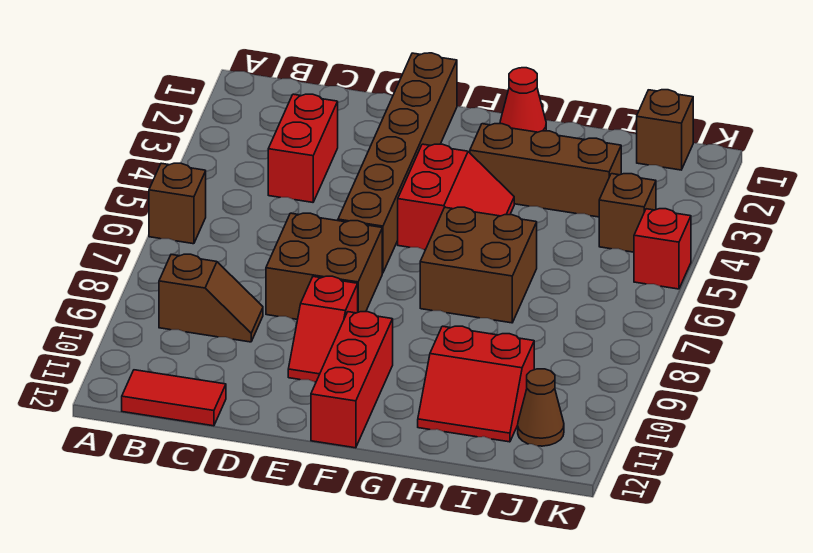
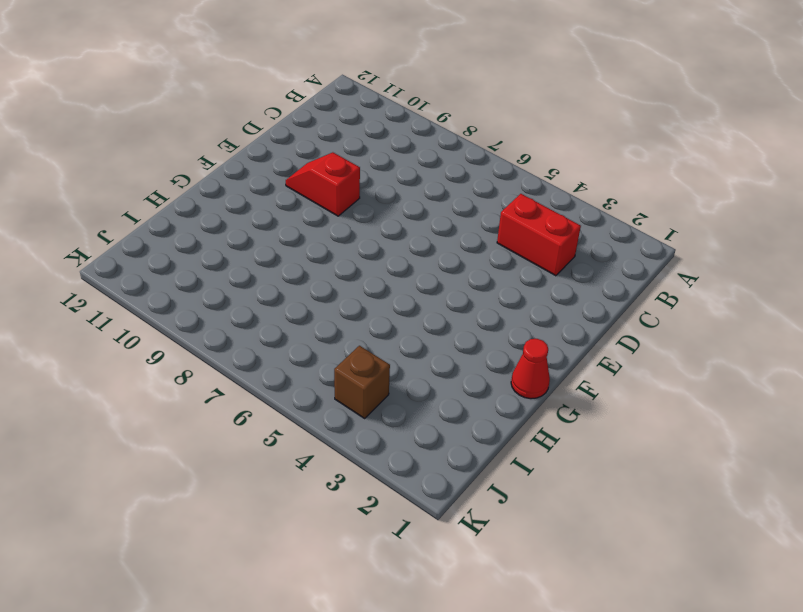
none -> brown brick A6 level 1
none -> brown slope B9:C9 level 1 top B
none -> red tile B12:C12 level 1

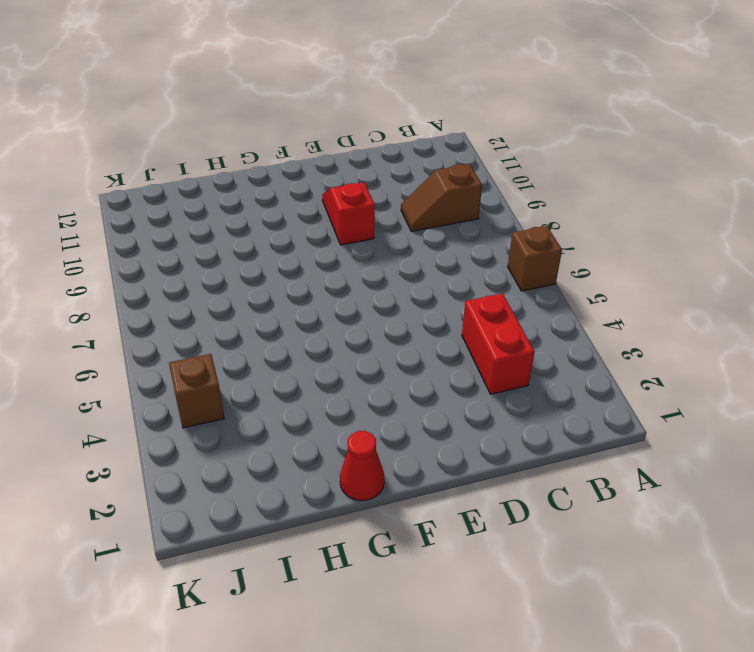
none -> red tile B12:C12 level 1
none -> brown brick D7:E8 level 1
none -> brown brick E1:E6 level 1

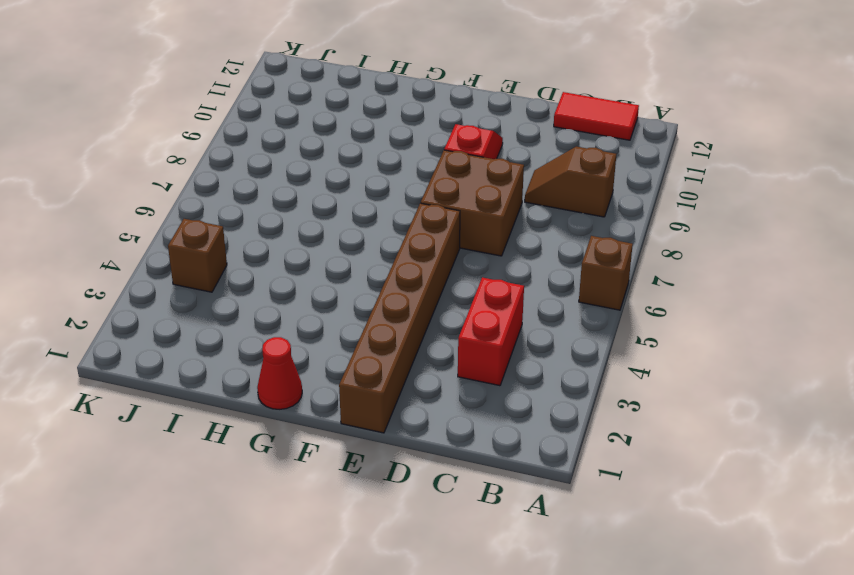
none -> red slope F4:G5 level 1 top F
none -> red brick F10:F12 level 1
none -> brown brick G3:I3 level 1

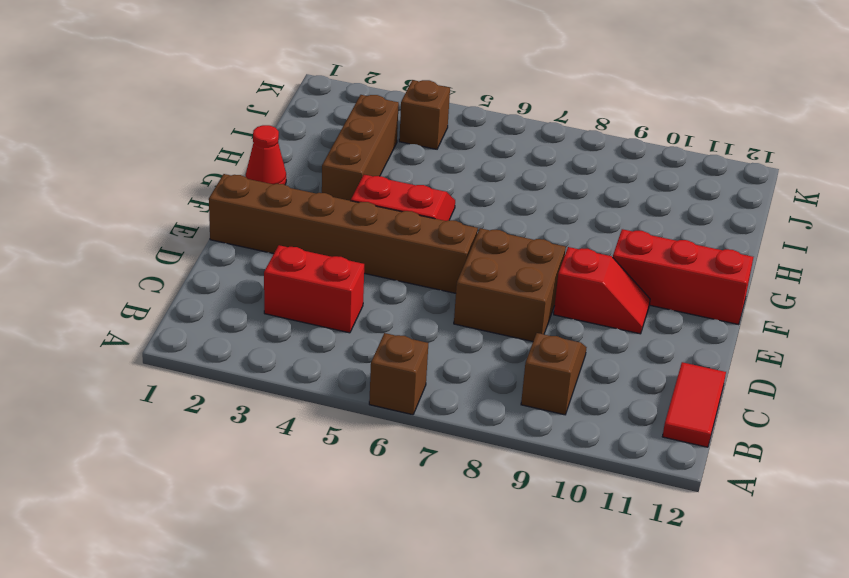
none -> brown brick G6:H7 level 1
none -> red slope H10:I11 level 1 top 10
none -> brown brick J1 level 1

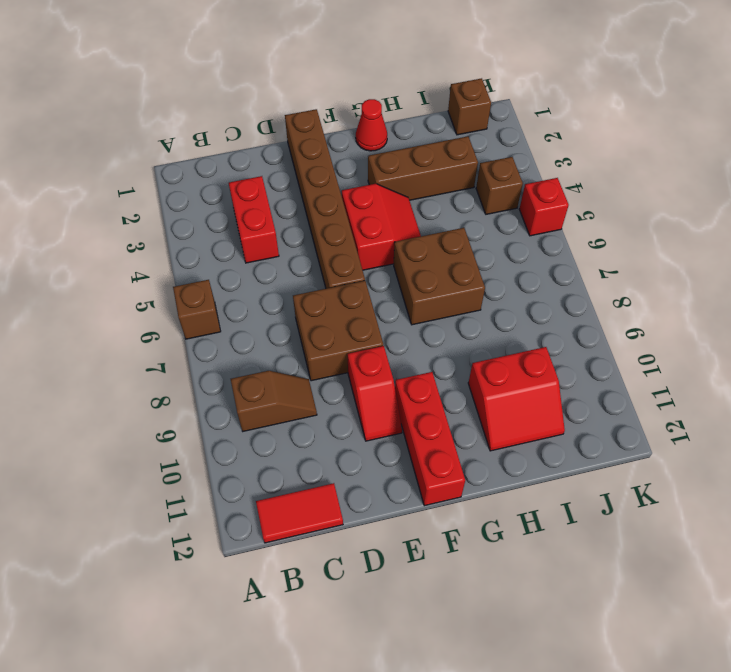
none -> brown cone J11 level 1

